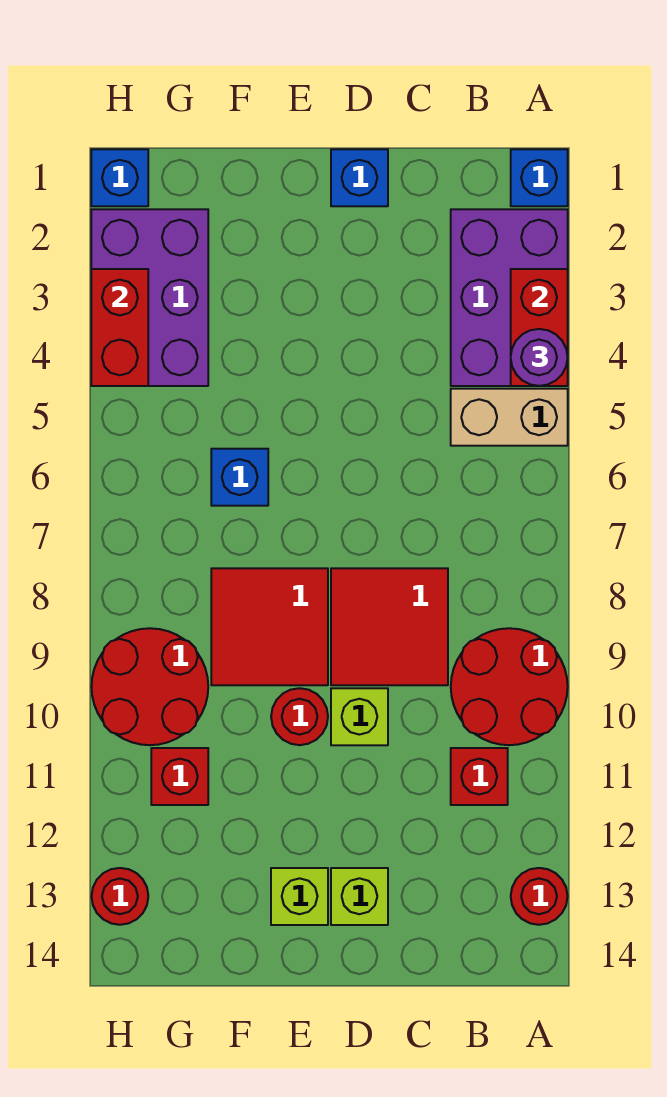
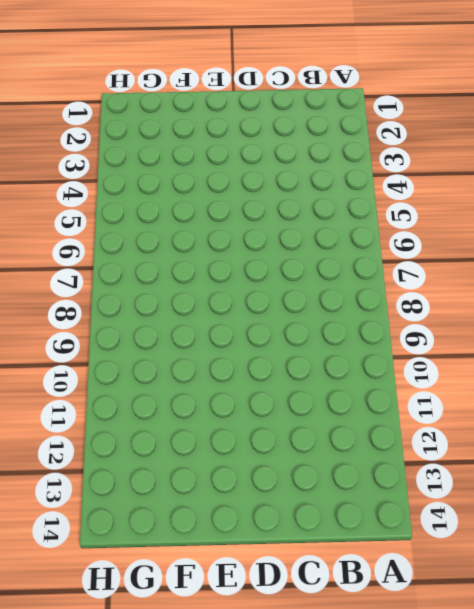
none -> blue brick A1 level 1
none -> purple brick A2:B4 level 1
none -> tan brick A5:B5 level 1

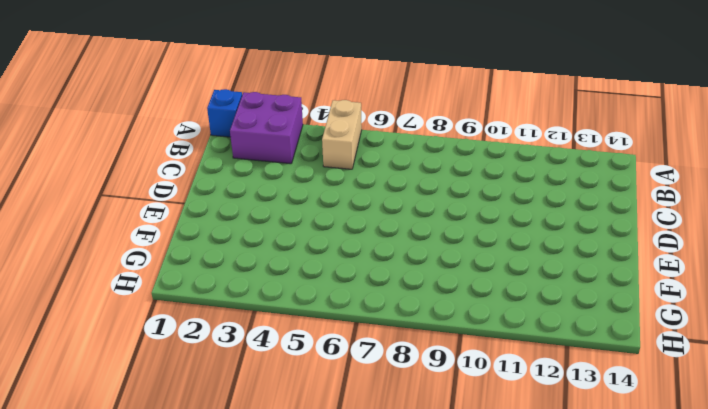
purple brick A2:B3 level 1 -> purple brick A2:B4 level 1
none -> red round brick A9:B10 level 1
none -> red round brick A13 level 1
none -> red brick B11 level 1

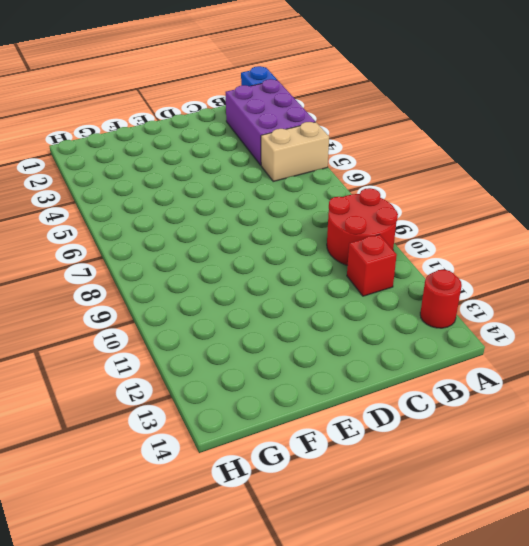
none -> red tile C8:D9 level 1
none -> blue brick D1 level 1
none -> lime brick D10 level 1

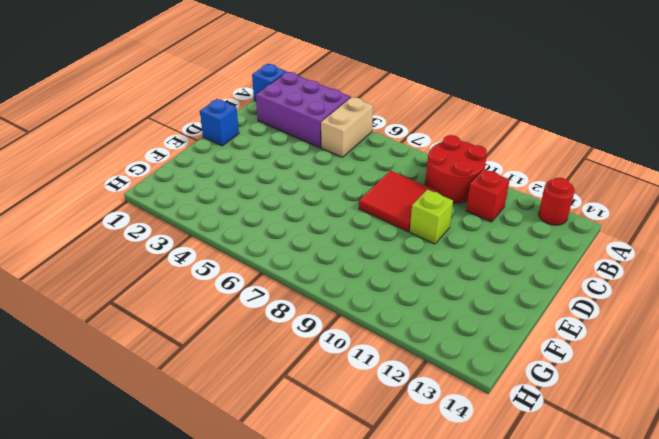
none -> lime brick D13 level 1
none -> red tile E8:F9 level 1
none -> red round brick E10 level 1

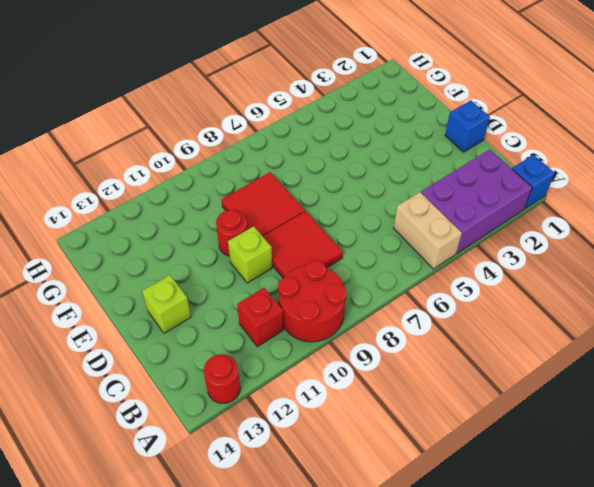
none -> lime brick E13 level 1
none -> blue brick F6 level 1
none -> purple brick G2:H4 level 1

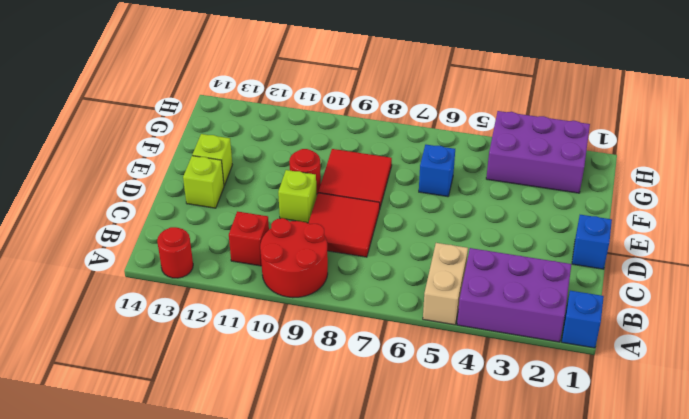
none -> red round brick G9:H10 level 1
none -> red brick G11 level 1
none -> blue brick H1 level 1

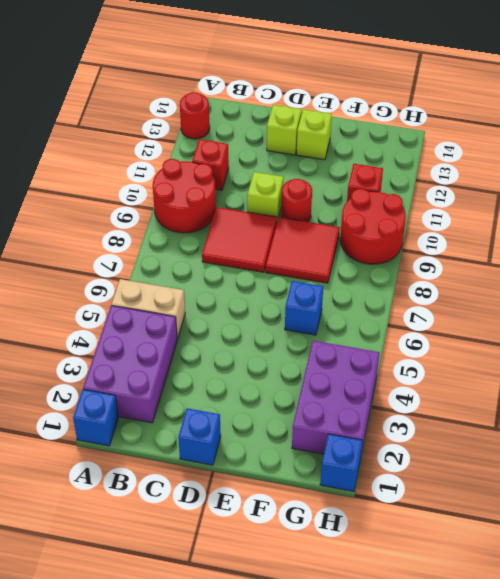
none -> red round brick H13 level 1
none -> red brick A3:A4 level 2
none -> red brick H3:H4 level 2

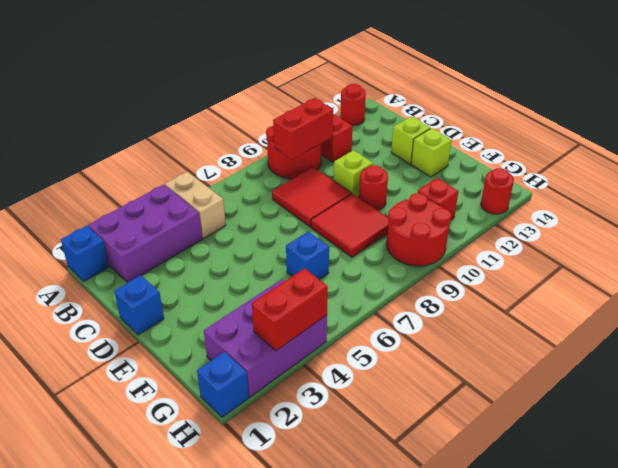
red brick B9:B10 level 2 -> red brick A3:A4 level 2
none -> purple round brick A4 level 3

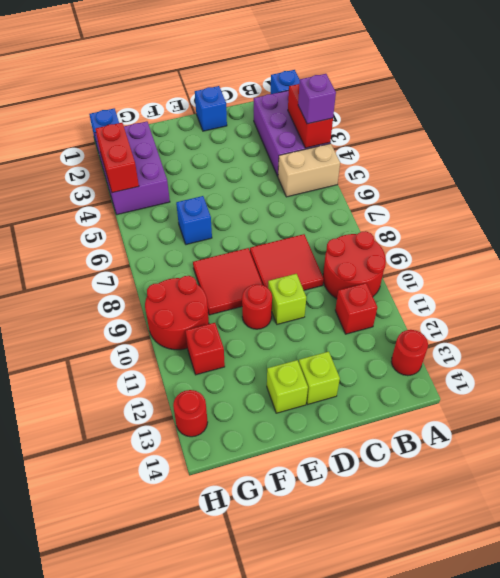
purple brick A4 level 3 -> purple round brick A4 level 3

